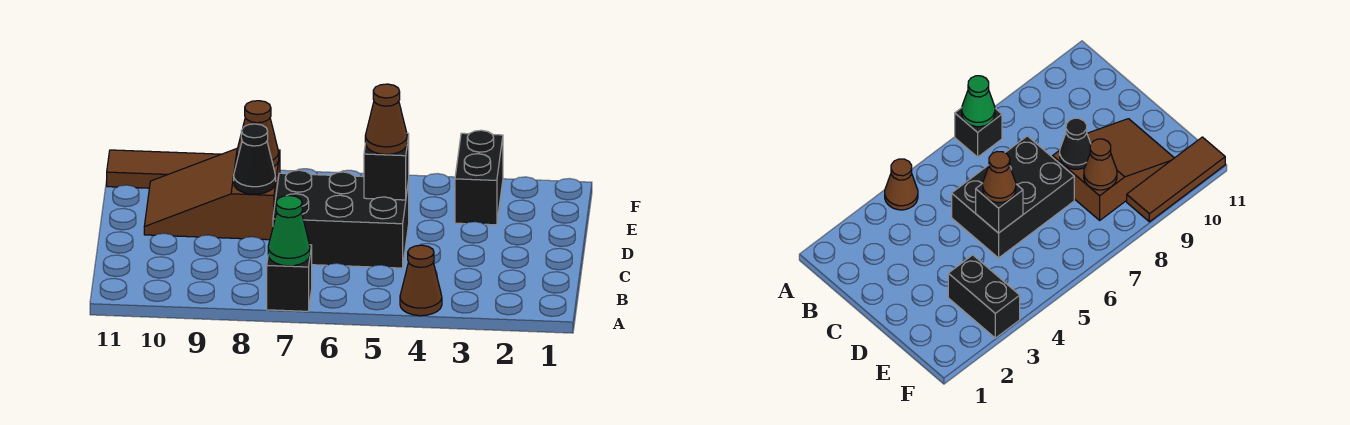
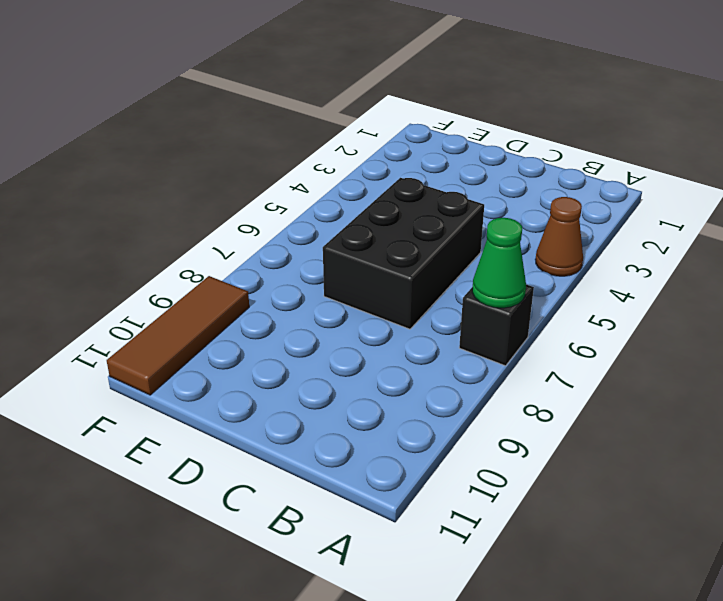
none -> brown slope D8:E10 level 1 top 8
none -> black brick E3:F3 level 1

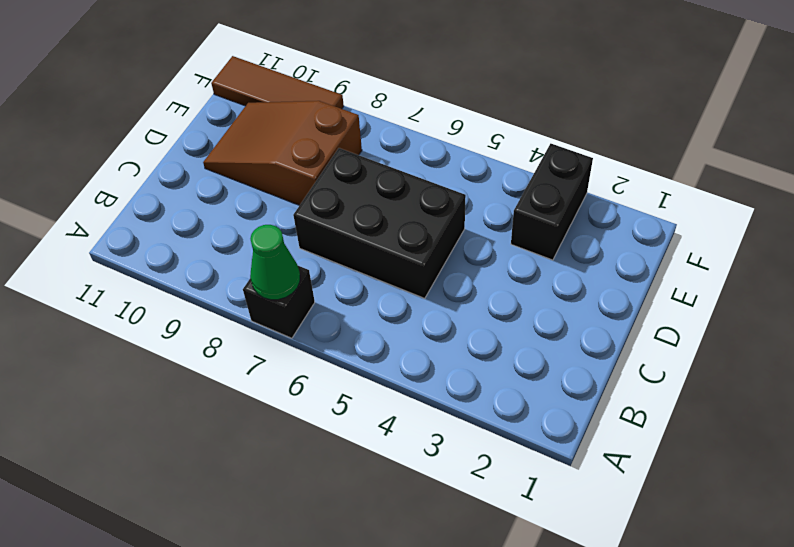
none -> brown cone A4 level 1
none -> black brick D5 level 2

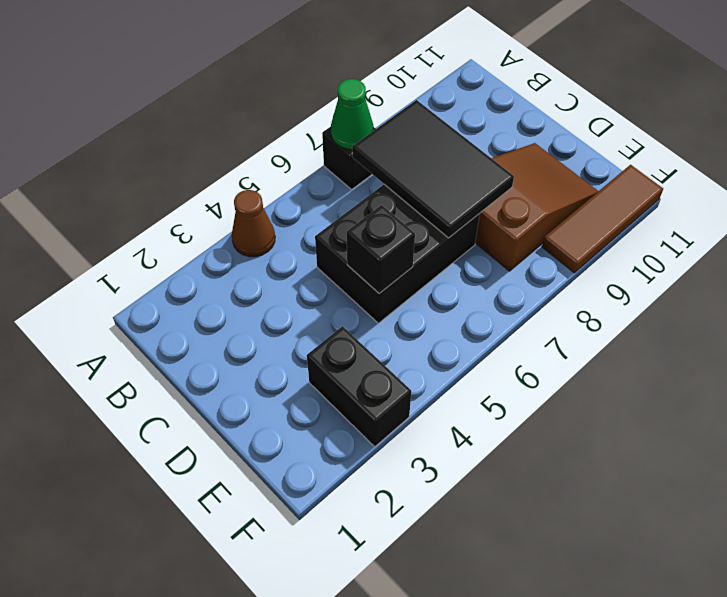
black tile B7:D8 level 2 -> black cone D8 level 2
none -> brown cone E8 level 2
none -> brown cone D5 level 3

